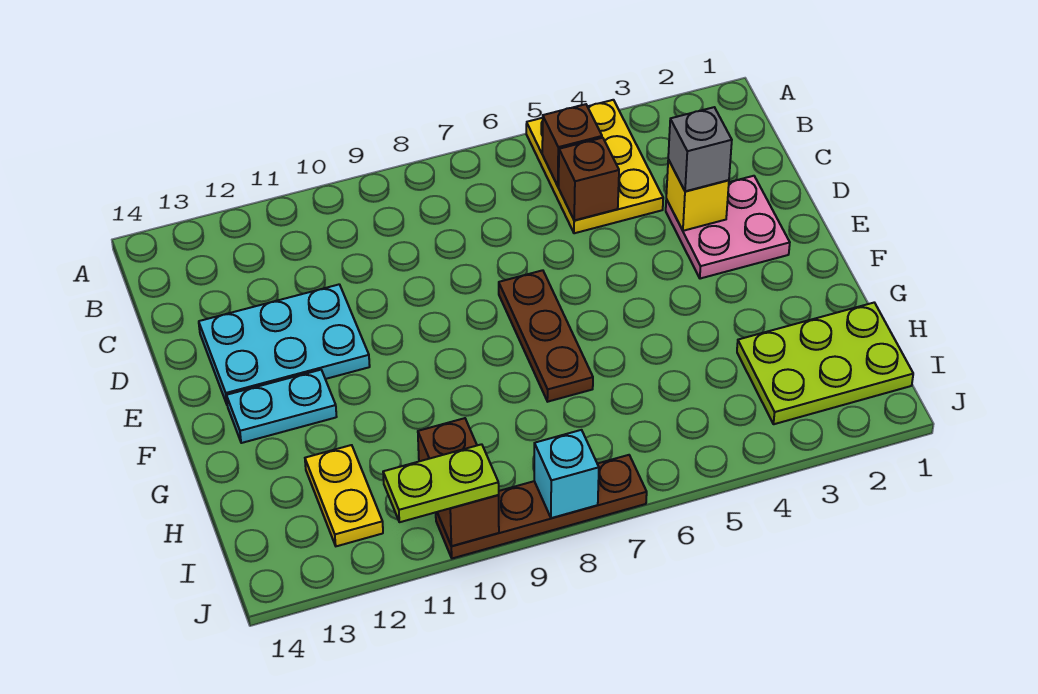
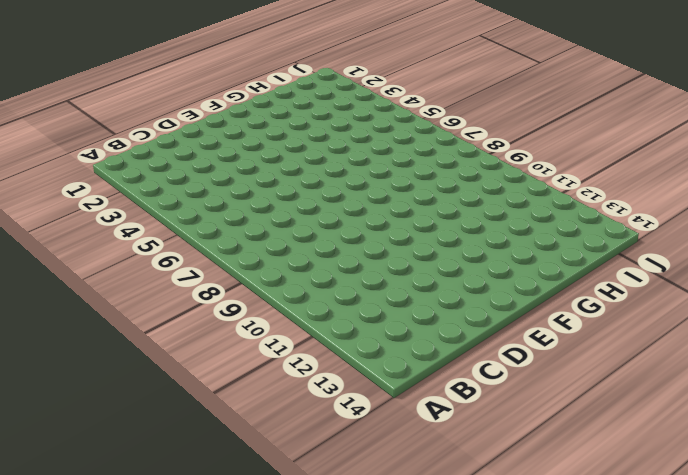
none -> yellow plate A4:C5 level 1
none -> pink plate D2:E3 level 1
none -> cyan plate D11:E13 level 1

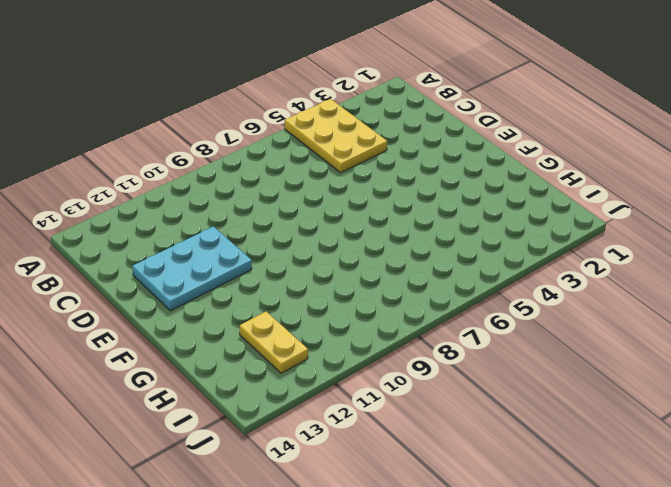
none -> pink plate D2:E3 level 1
none -> brown plate E7:G7 level 1
none -> cyan plate F12:F13 level 1

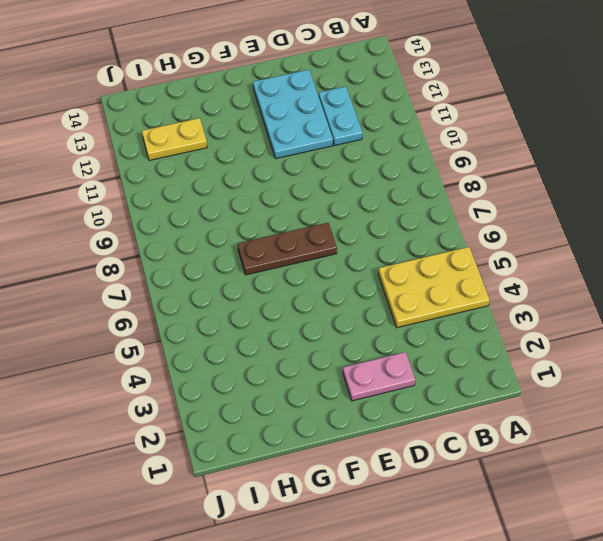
cyan plate C11:C12 level 1 -> cyan plate F12:F13 level 1
pink plate D2:E2 level 1 -> pink plate D2:E3 level 1
none -> lime plate H1:I3 level 1
none -> brown plate J7:J10 level 1
none -> brown brick B5 level 2

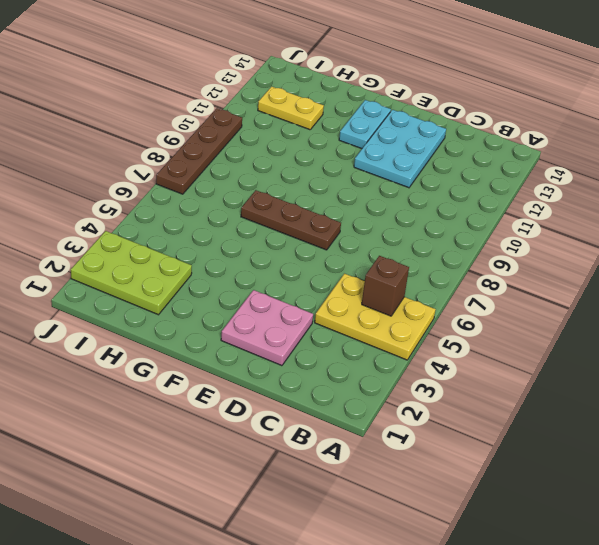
lime plate H2:J3 level 1 -> lime plate H1:I3 level 1
none -> brown brick C5 level 2
none -> yellow brick D3 level 2
none -> brown brick I10:J10 level 2

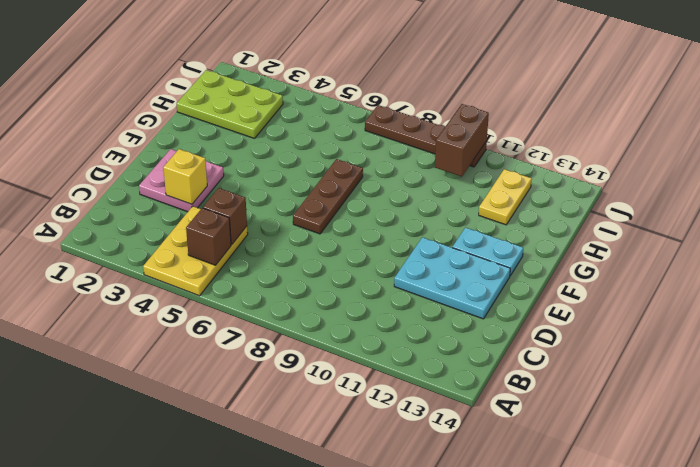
none -> cyan brick J8 level 2
none -> grey brick D3 level 3
none -> lime plate J10:J11 level 3

